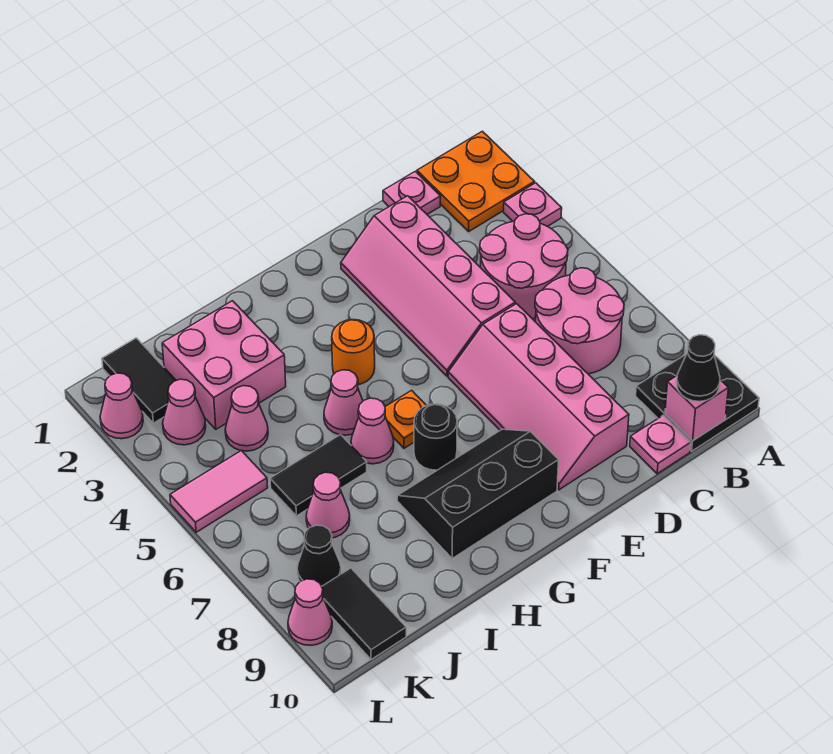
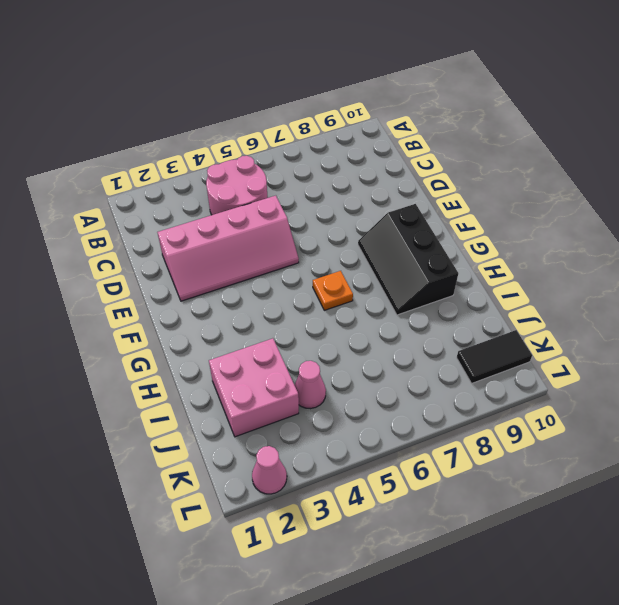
none -> orange plate A1:B2 level 1
none -> pink plate A3 level 1
none -> black plate A9:B10 level 1

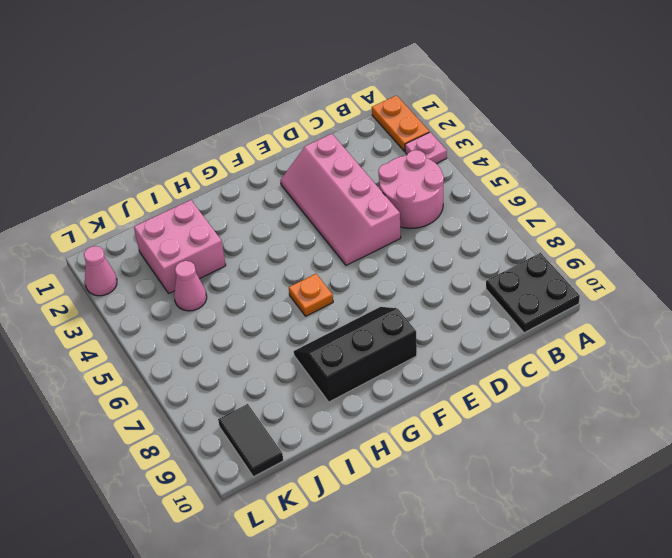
orange plate A1:A2 level 1 -> orange plate A1:B2 level 1
none -> pink round brick B6:C7 level 1
none -> pink plate C1 level 1
none -> pink plate C10 level 1

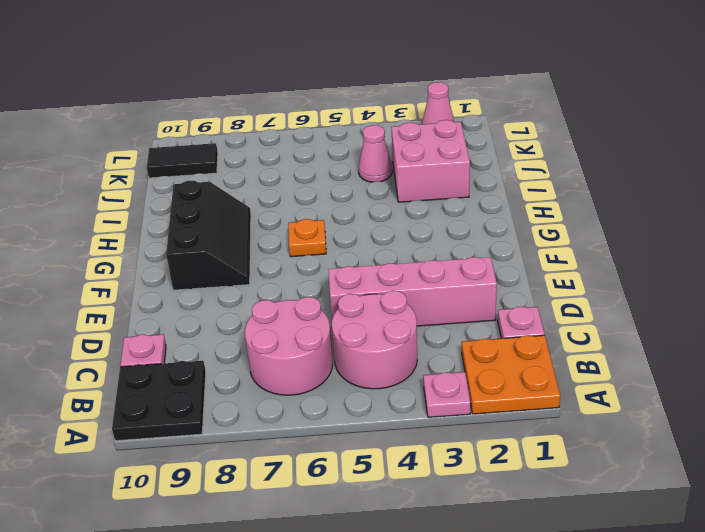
none -> pink slope D6:E9 level 1 top D
none -> orange round brick G4 level 1
none -> black round brick G7 level 1

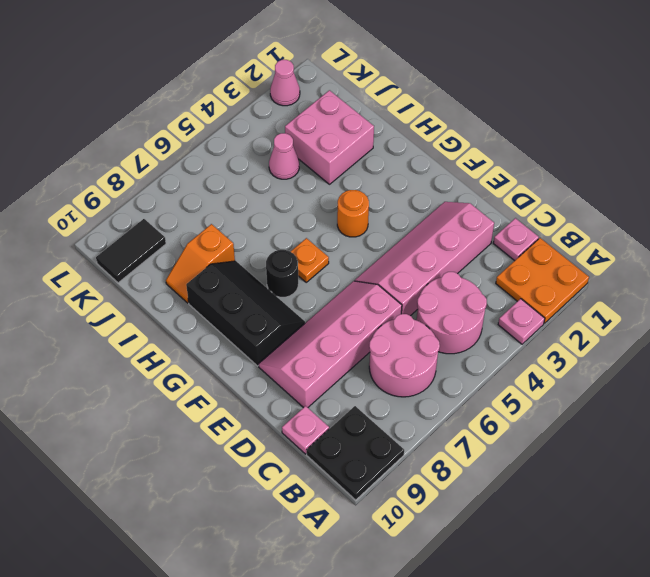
orange slope I8:I9 level 1 top 8 -> none
none -> pink cone H5 level 1
none -> pink cone H6 level 1
none -> black tile I6:J6 level 1

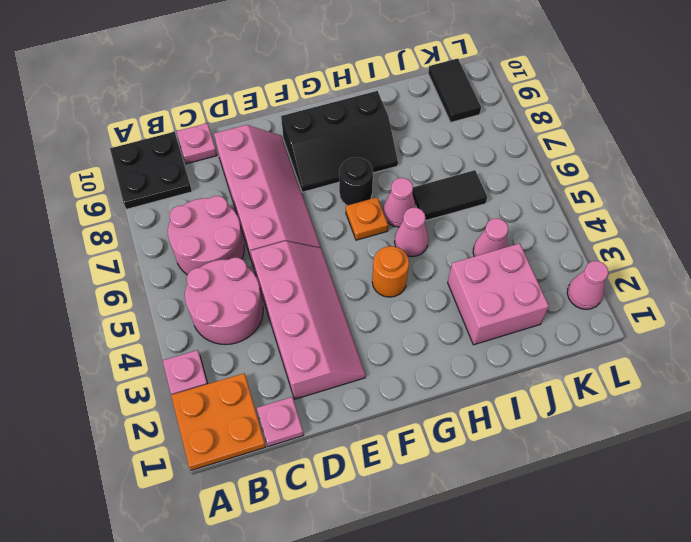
none -> pink cone J7 level 1
none -> black tile K1:K2 level 1
none -> pink cone K3 level 1

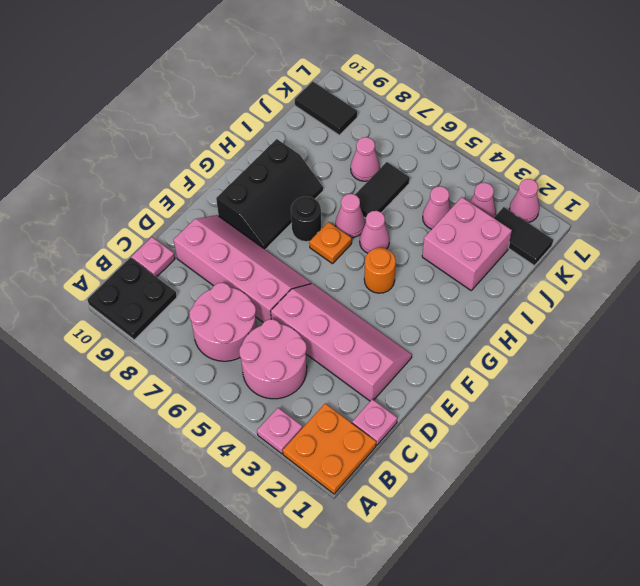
none -> pink tile K5:L5 level 1
none -> black cone K8 level 1
none -> pink cone L9 level 1

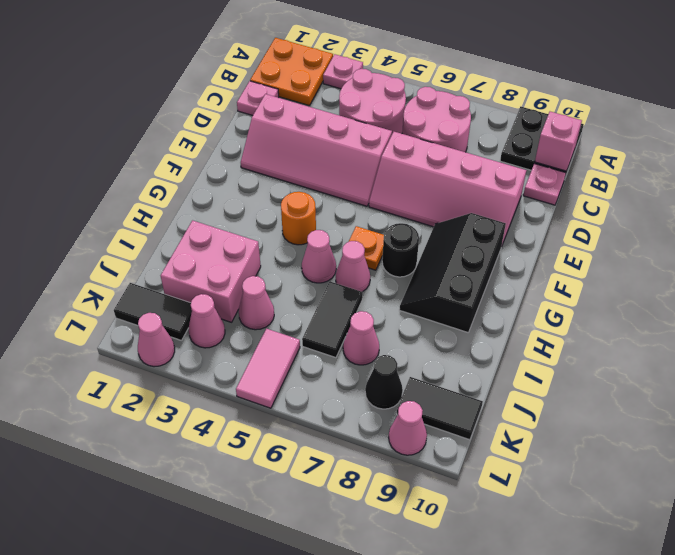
none -> black cone B10 level 3

